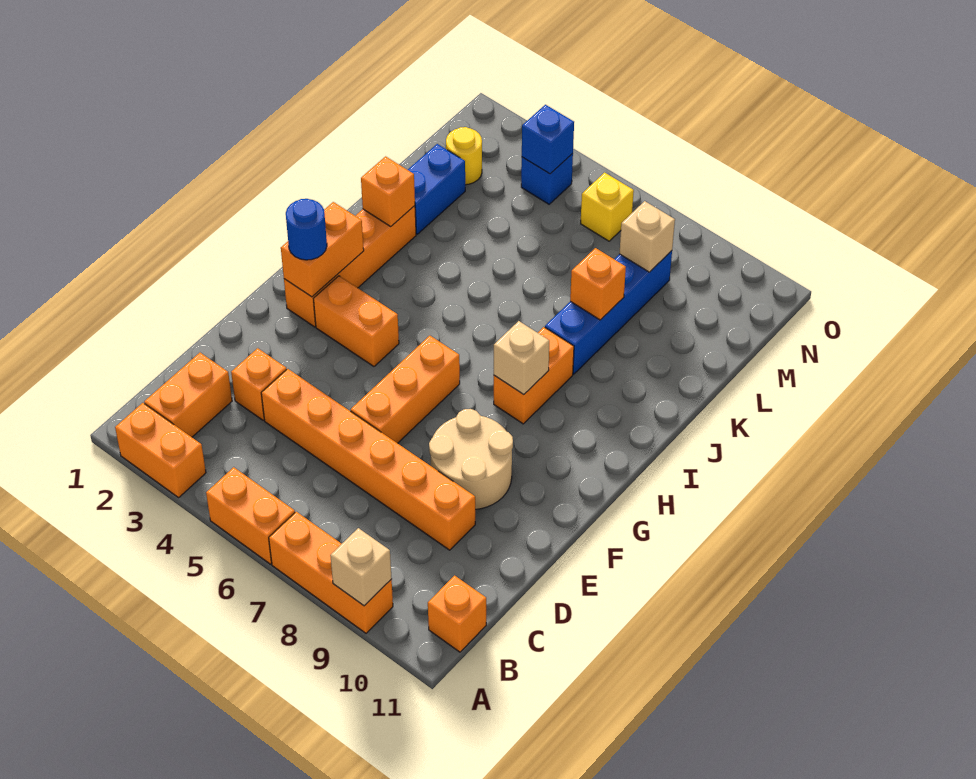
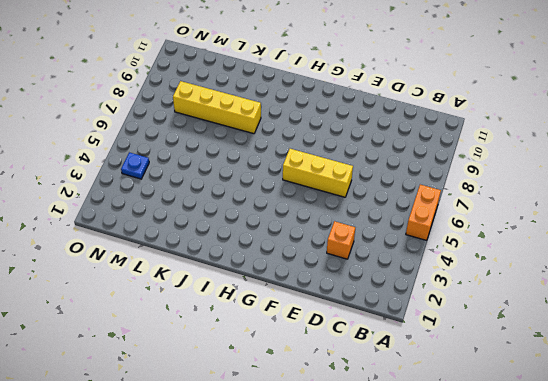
yellow brick E6:G6 level 1 -> orange brick E6:G6 level 1
yellow brick J8:M8 level 1 -> blue brick J8:M8 level 1
blue plate N4 level 1 -> blue brick N4 level 1
none -> orange brick A2:A3 level 1
none -> orange brick A7:A9 level 1
none -> orange brick B2:C2 level 1

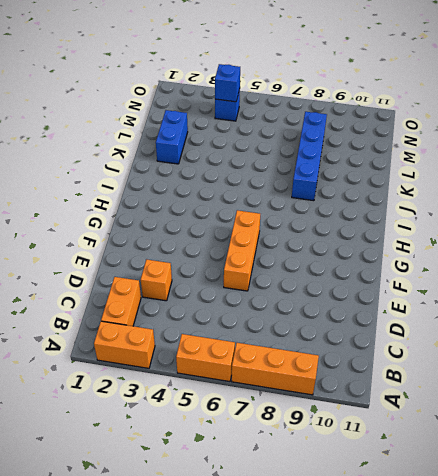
none -> orange brick B11 level 1
none -> orange brick D4:D9 level 1
none -> tan round brick E8:F9 level 1

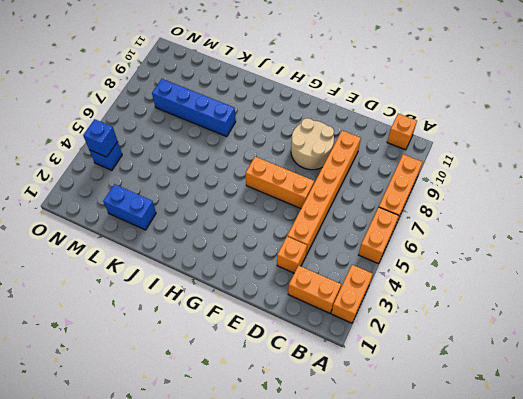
none -> orange brick G2:J2 level 1
none -> orange brick G3:G4 level 1
none -> orange brick H8:I8 level 1

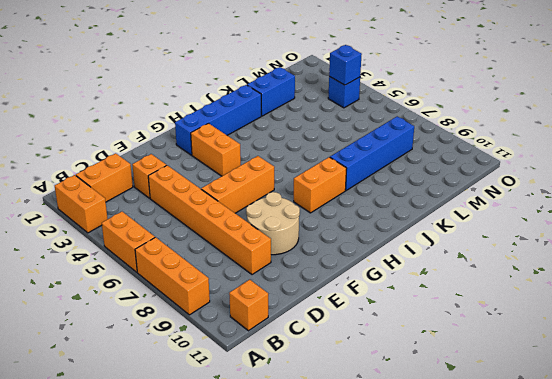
blue brick G2:J2 level 1 -> orange brick G2:J2 level 1
none -> yellow round brick M2 level 1
none -> yellow brick N6 level 1
none -> tan brick A9 level 2

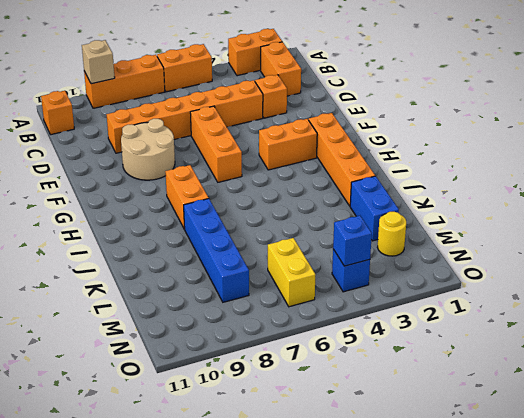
yellow brick M6:N6 level 1 -> yellow brick N6 level 1
none -> orange brick G2:H2 level 2
none -> tan brick H8 level 2
none -> orange brick J2 level 2

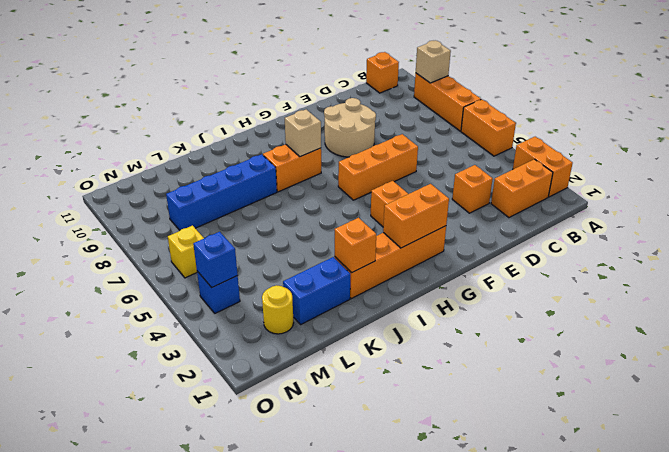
none -> orange brick D4:D9 level 1
none -> orange brick K8 level 2
none -> tan brick M8 level 2

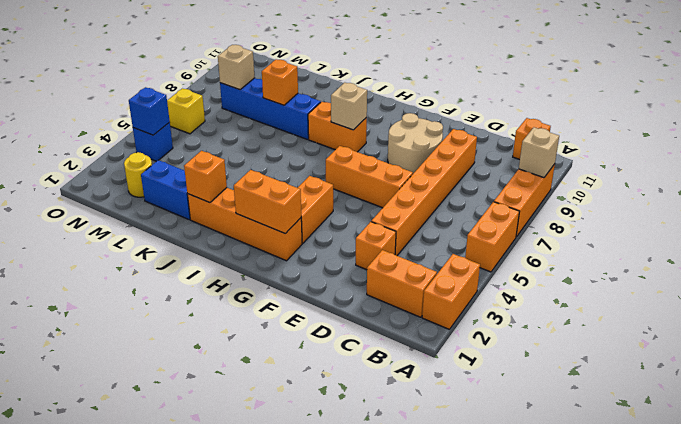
none -> blue round brick G2 level 3

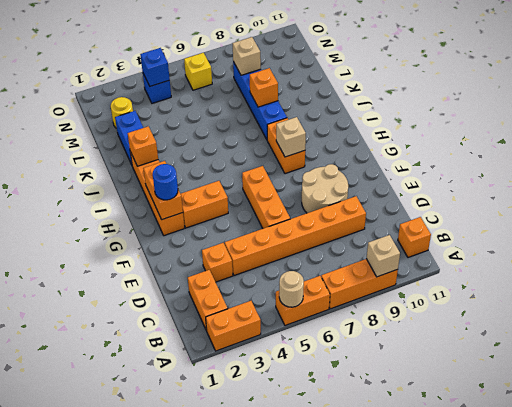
tan round brick A5 level 2 -> none

